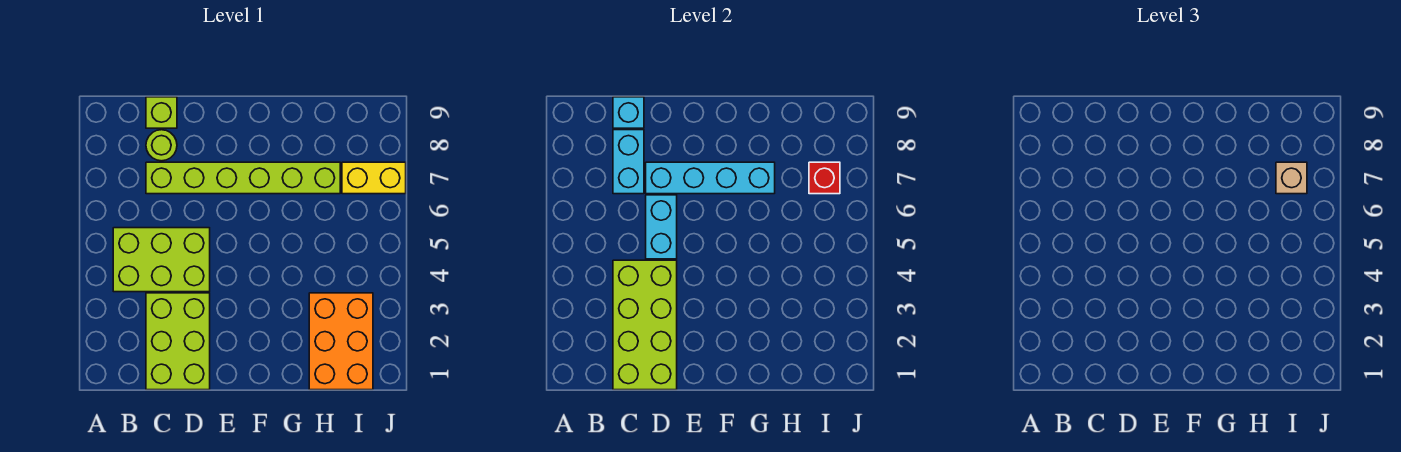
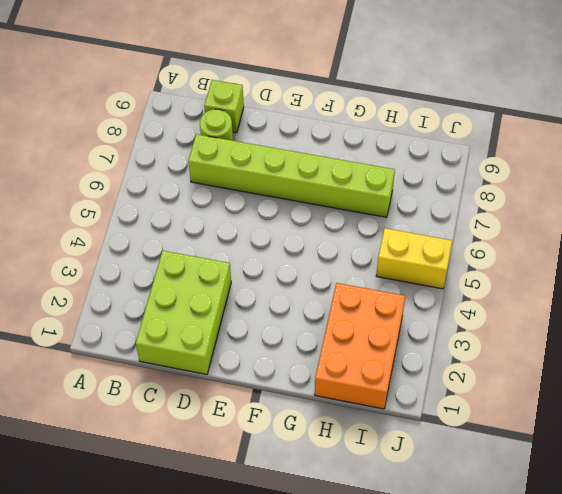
yellow brick I5:J5 level 1 -> yellow brick I7:J7 level 1
none -> lime brick B4:D5 level 1
none -> lime brick C1:D4 level 2
none -> cyan brick C7:C8 level 2

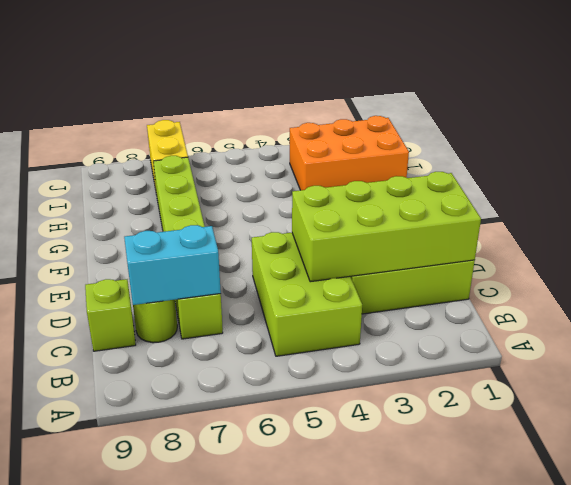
none -> cyan brick C9 level 2
none -> cyan brick D5:D6 level 2
none -> cyan brick D7:G7 level 2

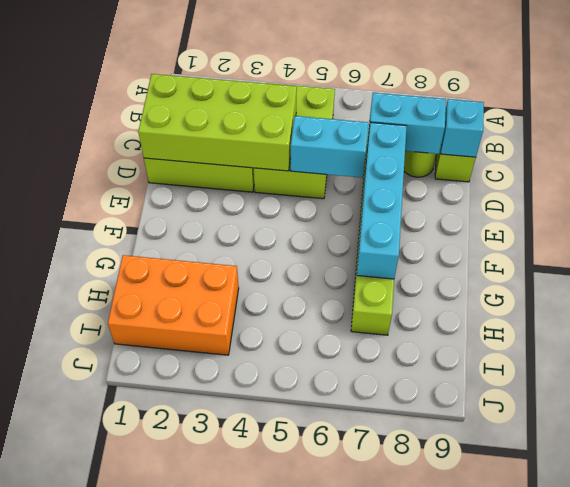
none -> yellow brick I7:J7 level 1
none -> red brick I7 level 2
none -> tan brick I7 level 3

